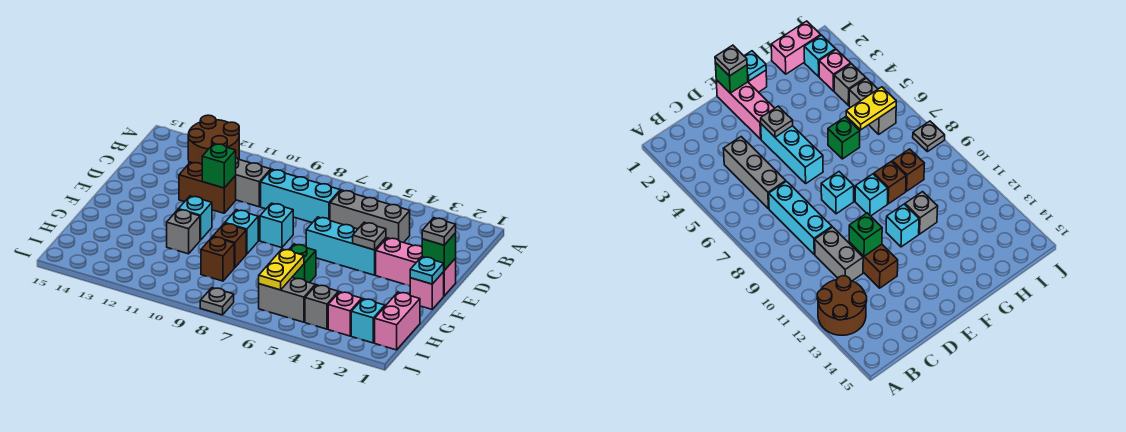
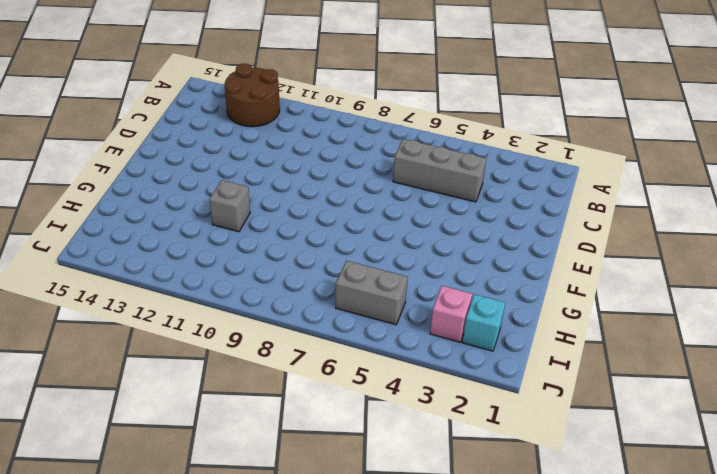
none -> cyan brick C7:C9 level 1
none -> grey brick C10:C11 level 1
none -> brown brick D11:D12 level 1

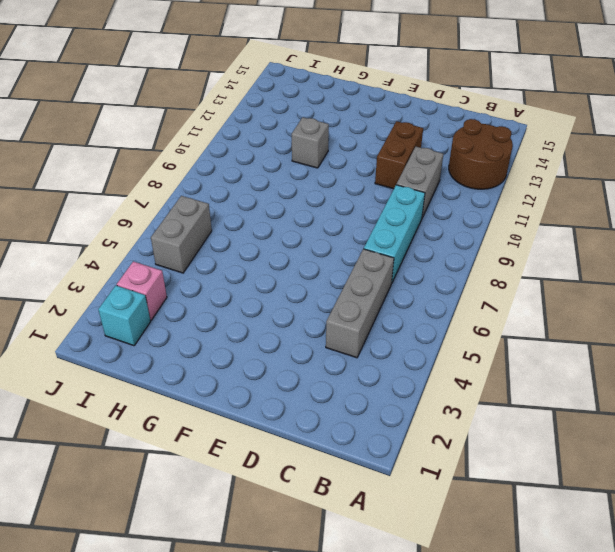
none -> pink brick E1:E3 level 1
none -> cyan brick E4:E6 level 1
none -> cyan brick E8 level 1

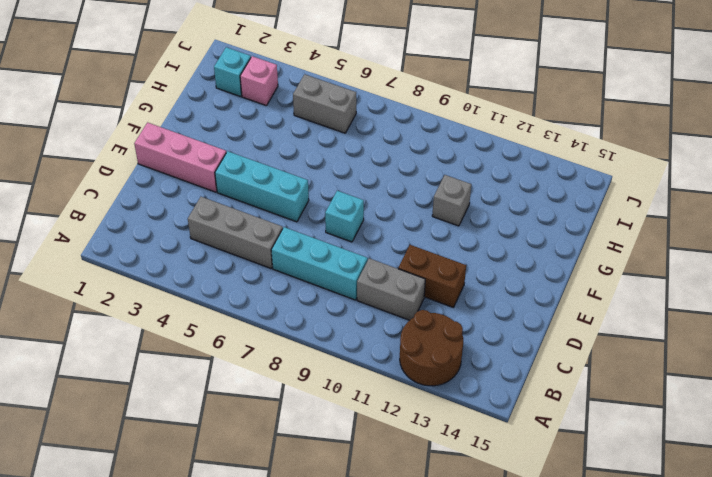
none -> pink brick F1 level 1
none -> cyan brick F9 level 1
none -> cyan brick F11 level 1

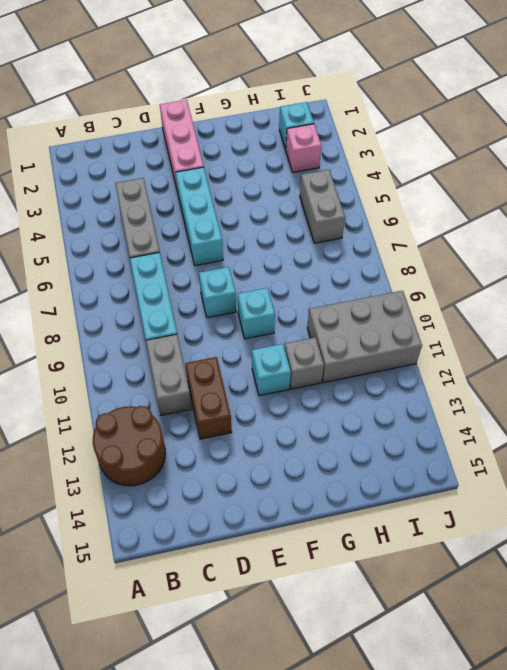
grey brick H10:J11 level 1 -> none
none -> pink brick F1 level 1
none -> green brick G6 level 1
none -> brown brick G9 level 1

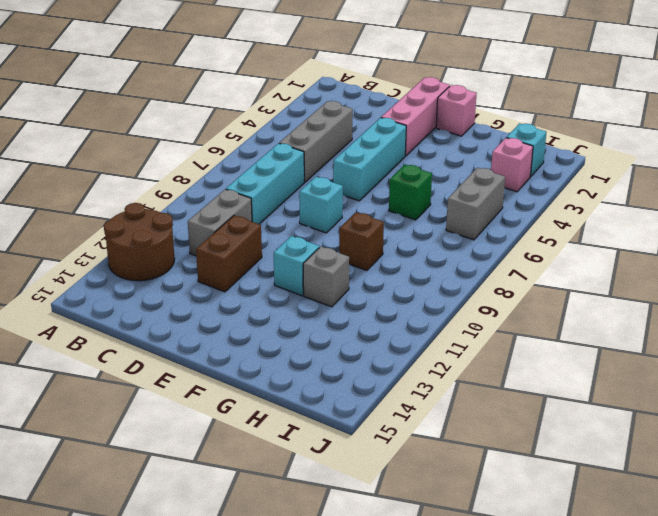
none -> cyan brick F9 level 1
none -> pink brick H1:I1 level 1
none -> brown brick H9 level 1

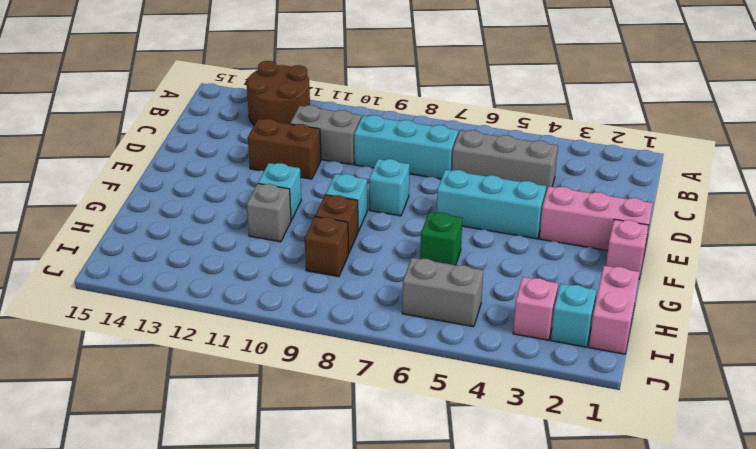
none -> grey brick I4 level 1
none -> grey plate J8 level 1
none -> green brick D11 level 2

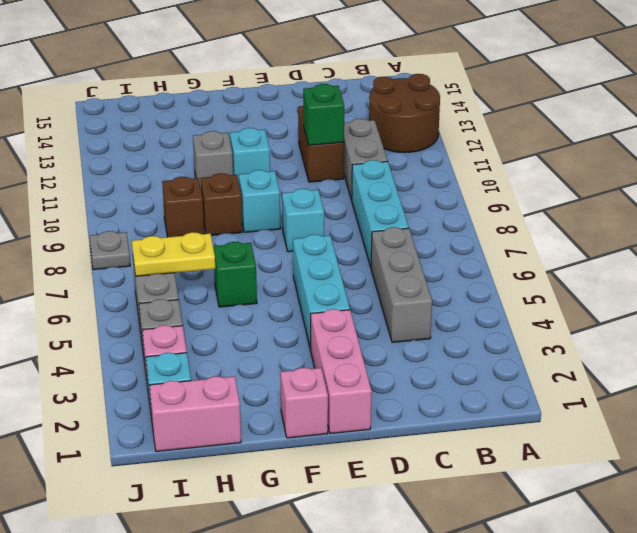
none -> green brick E1 level 2
none -> grey plate E4 level 2
none -> cyan plate F1 level 2

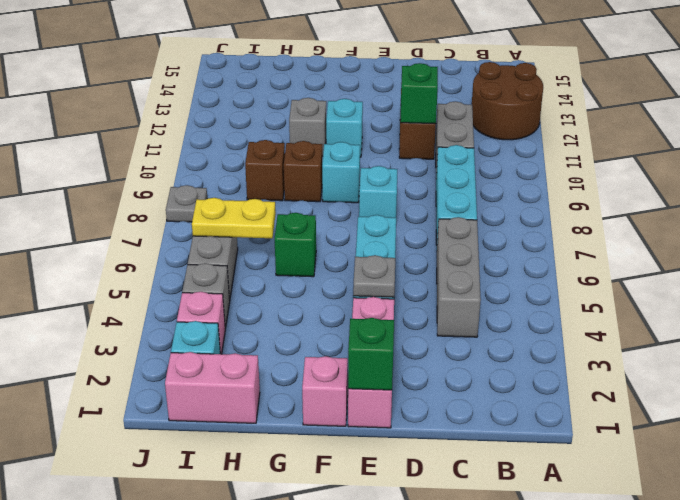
none -> cyan plate F1 level 2
none -> grey plate E1 level 3

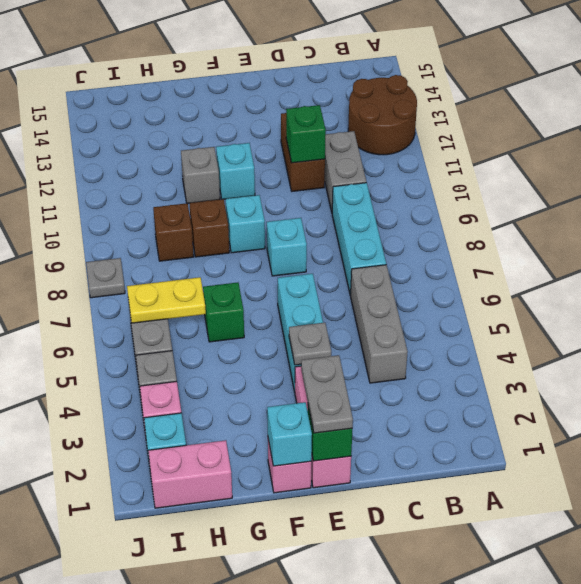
grey plate E1:E2 level 3 -> grey plate E1 level 3
cyan brick F1 level 2 -> cyan plate F1 level 2

